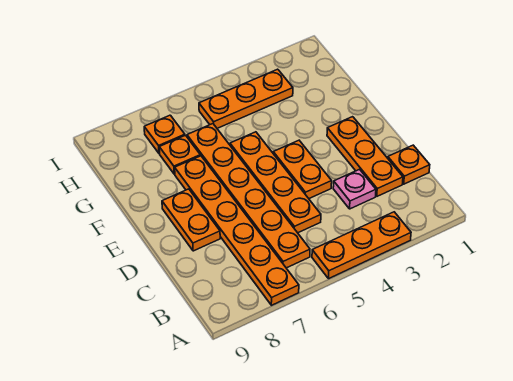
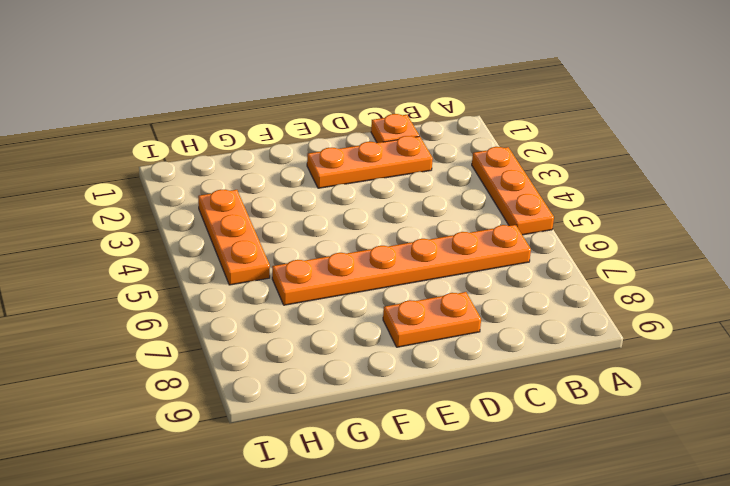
none -> orange plate A7:F7 level 1
none -> pink plate C3 level 1
none -> orange plate C5:F5 level 1

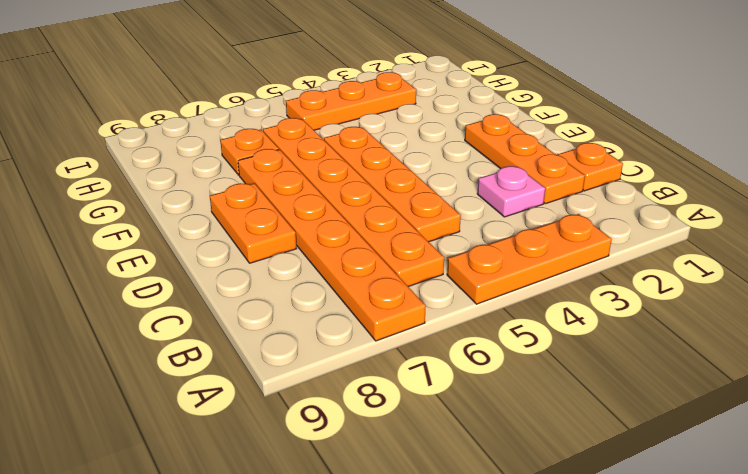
none -> orange plate D4:E4 level 1
none -> orange plate H7 level 1

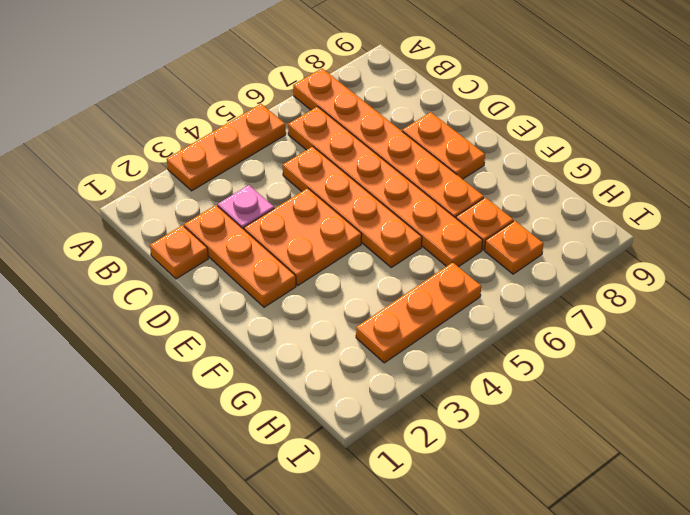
orange plate D3:E4 level 1 -> orange plate D4:E4 level 1

